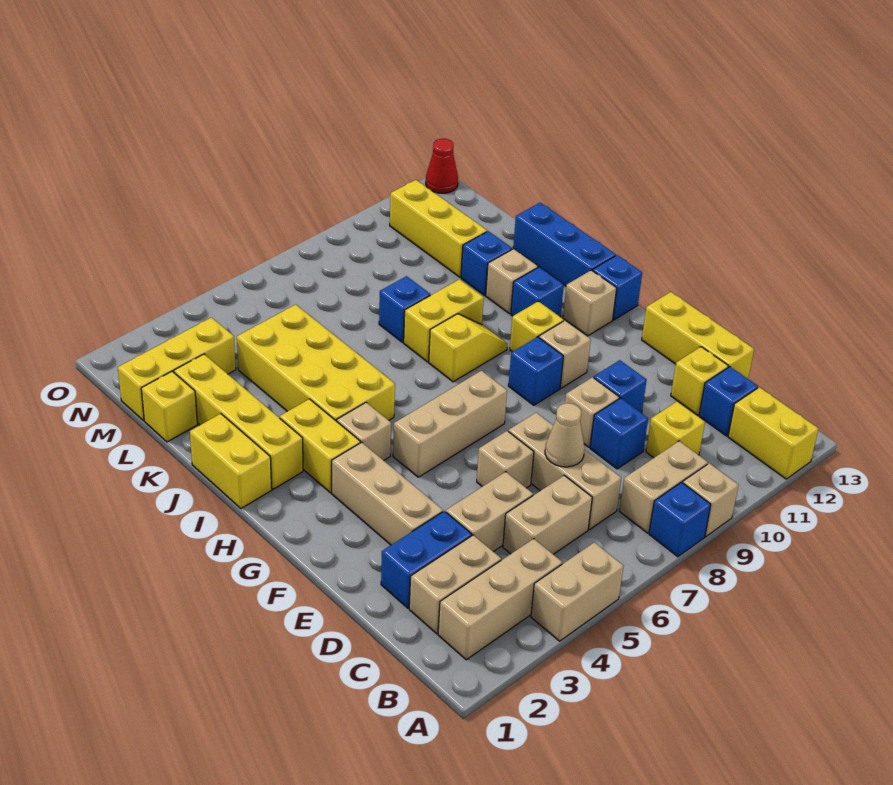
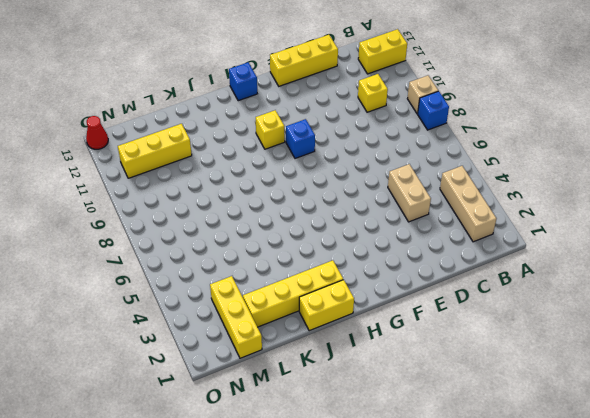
none -> tan brick A4:A5 level 1
none -> tan brick B8:B9 level 1
none -> tan brick C2:C3 level 1
none -> tan brick C5:C6 level 1

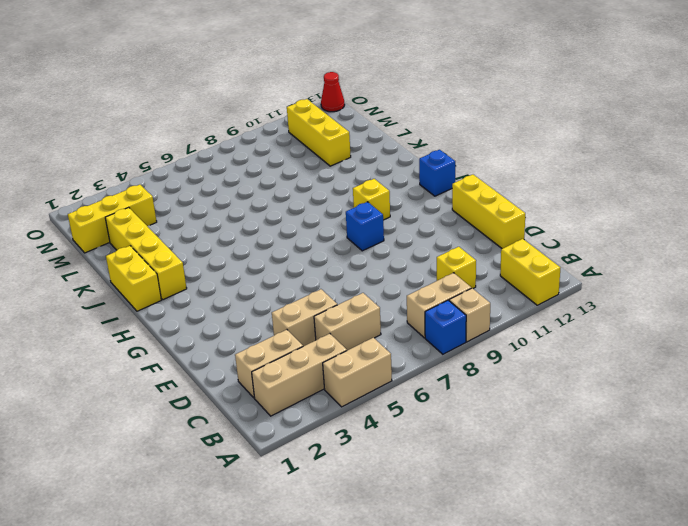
none -> tan brick C7:E7 level 1
none -> blue brick C12 level 1
none -> blue brick D2:D3 level 1
none -> blue brick D9 level 1

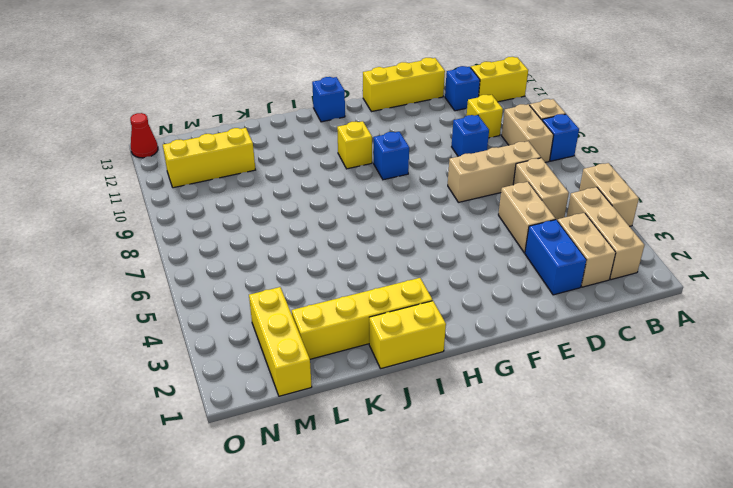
none -> yellow brick D12 level 1
none -> tan brick E3:G3 level 1
none -> tan brick E6 level 1
none -> tan brick E9 level 1

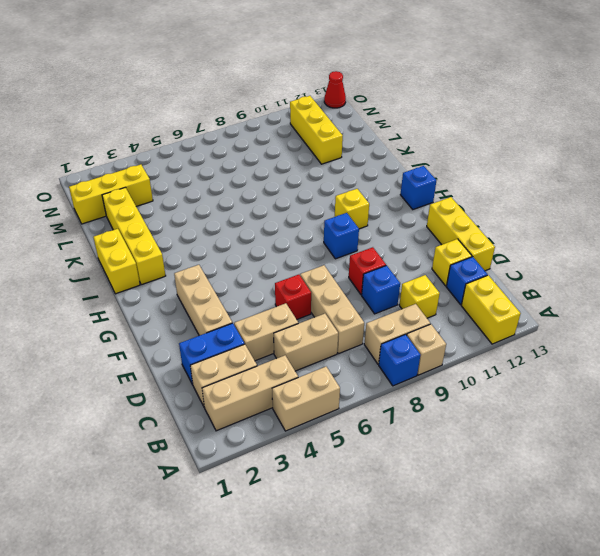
red brick E6 level 1 -> tan brick E6 level 1
red brick E9 level 1 -> tan brick E9 level 1
none -> blue brick E10 level 1
none -> tan brick G5:G7 level 1
none -> tan brick G10 level 1
none -> yellow brick H3:I3 level 1

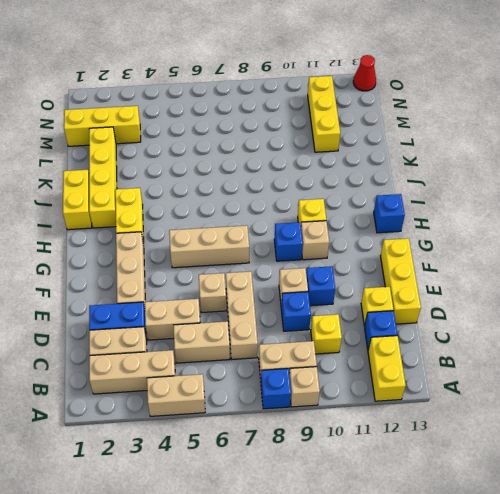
none -> tan brick H4 level 1
none -> tan brick H12 level 1
none -> yellow brick I4:L5 level 1
none -> yellow slope I8:I9 level 1 top 8

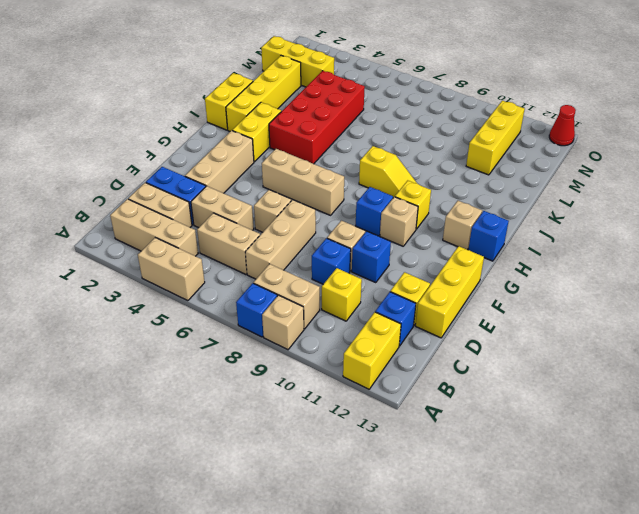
red brick I4:L5 level 1 -> yellow brick I4:L5 level 1
none -> tan brick H4 level 1
none -> blue brick I11 level 1
none -> blue brick I13:K13 level 1
none -> yellow brick J8:J9 level 1

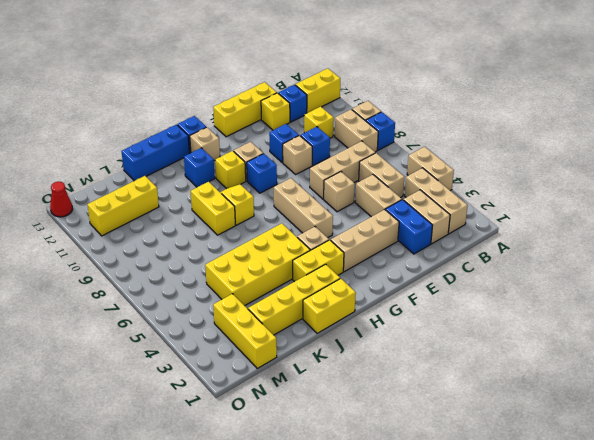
none -> tan brick J11 level 1
none -> blue brick K8 level 1
none -> blue brick K11 level 1
none -> yellow brick L1 level 1

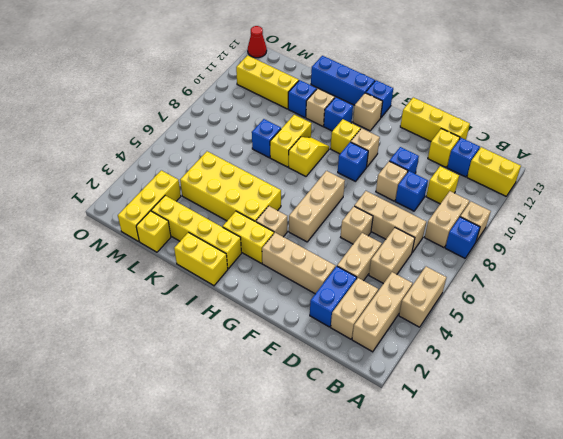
none -> tan cone D7 level 2

